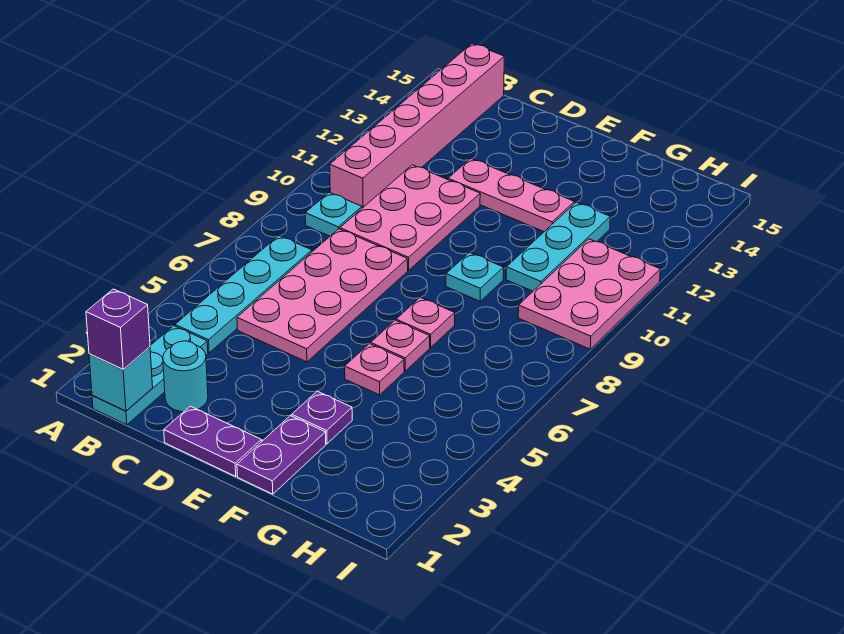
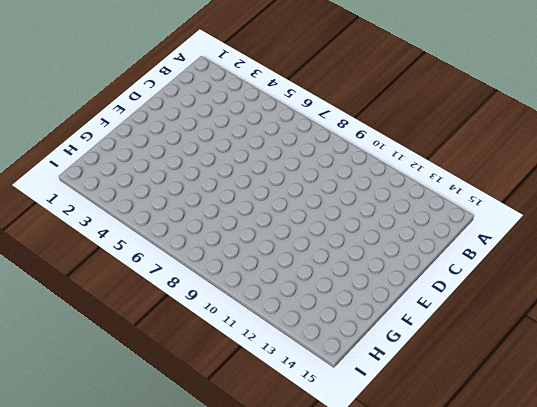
none -> cyan plate B1:B3 level 1
none -> cyan plate B4:B7 level 1
none -> cyan plate B9 level 1

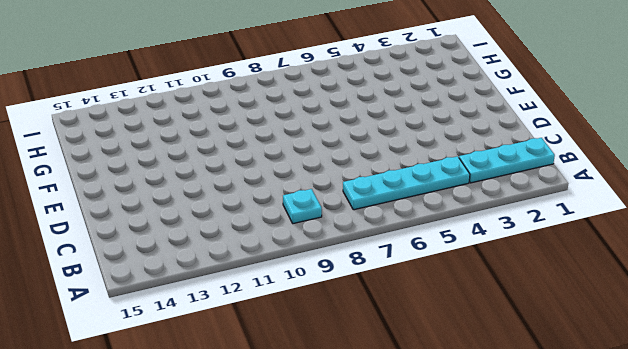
none -> pink brick B10:B15 level 1
none -> cyan round brick C2 level 1
none -> pink plate C5:D8 level 1

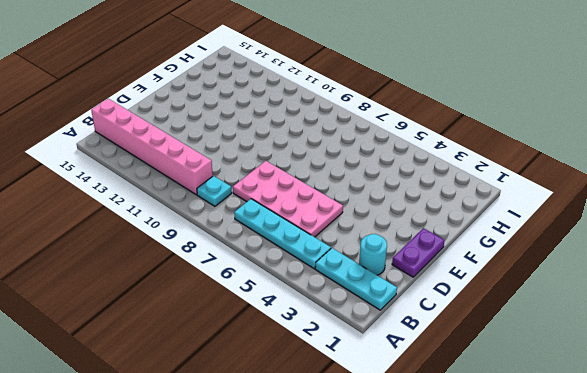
none -> pink plate C9:D11 level 1
none -> pink plate D12:F12 level 1
none -> purple plate F1:F2 level 1

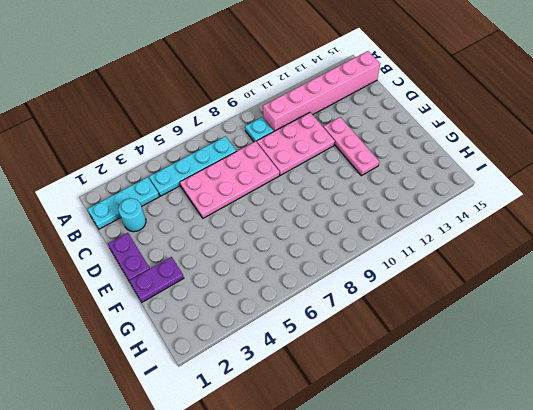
none -> purple plate F3 level 1
none -> pink plate F5 level 1
none -> pink plate F6 level 1

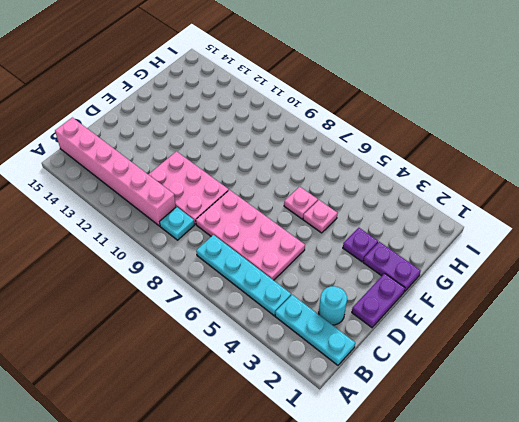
none -> pink plate D12:F12 level 1
none -> pink plate F7 level 1
none -> cyan plate F9 level 1

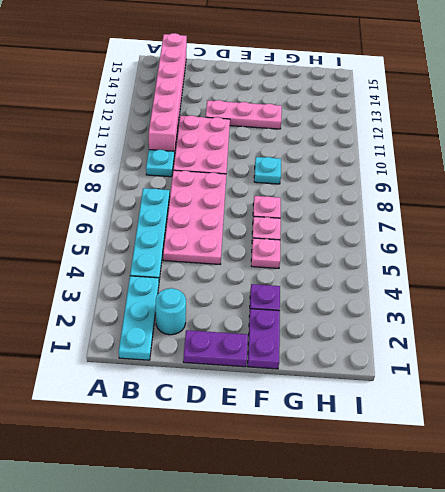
none -> cyan plate G10:G12 level 1
none -> pink plate H9:I11 level 1
none -> cyan brick B1 level 2

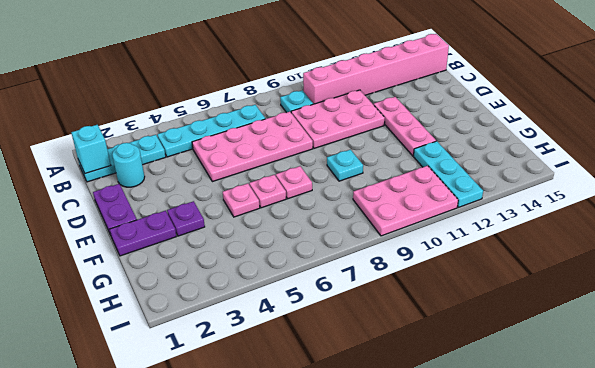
cyan plate G12:I12 level 1 -> cyan plate G10:G12 level 1
none -> purple brick B1 level 3

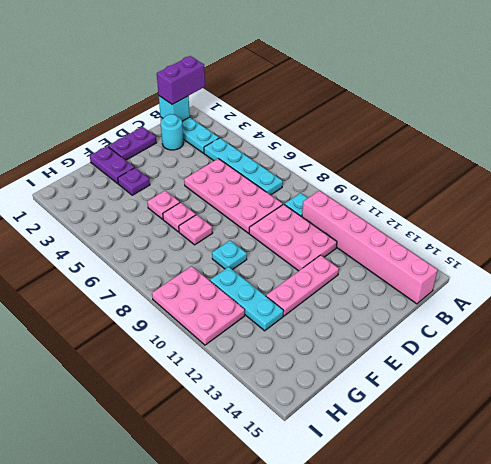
purple brick A1:B1 level 3 -> purple brick B1 level 3

